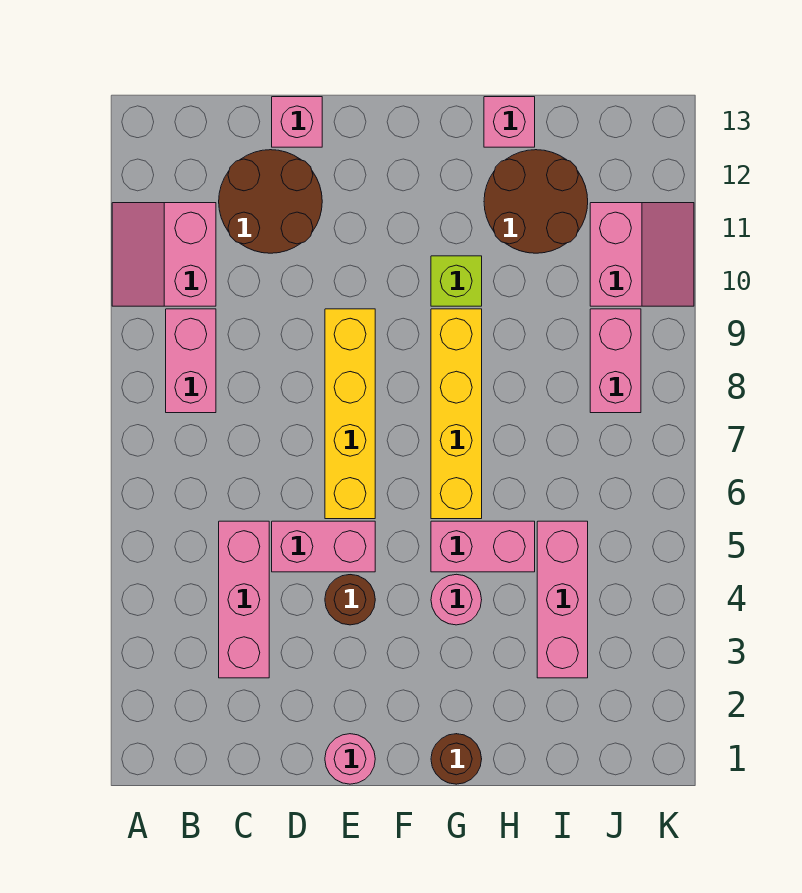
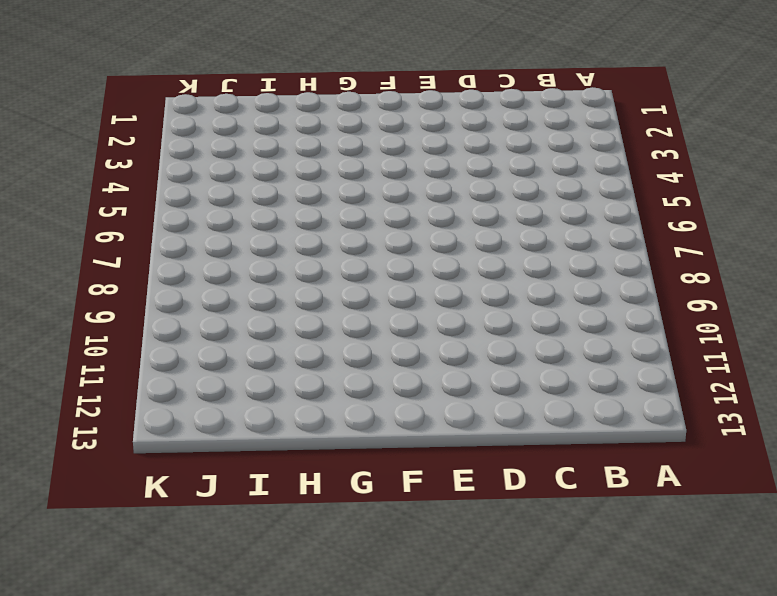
none -> pink slope A10:B11 level 1 top B
none -> pink brick B8:B9 level 1
none -> pink brick C3:C5 level 1

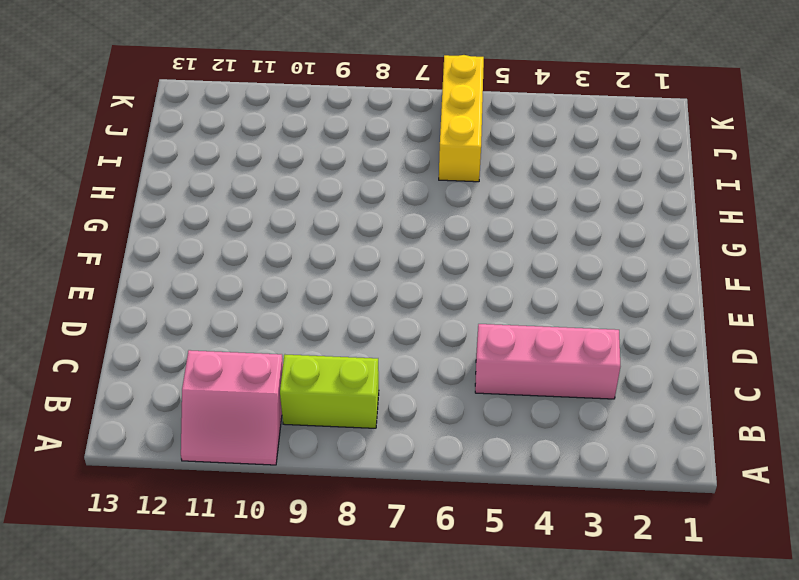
lime brick B8:B9 level 1 -> pink brick B8:B9 level 1
yellow brick I6:K6 level 1 -> none
none -> brown round brick C11:D12 level 1
none -> pink brick D5:E5 level 1
none -> pink brick D13 level 1

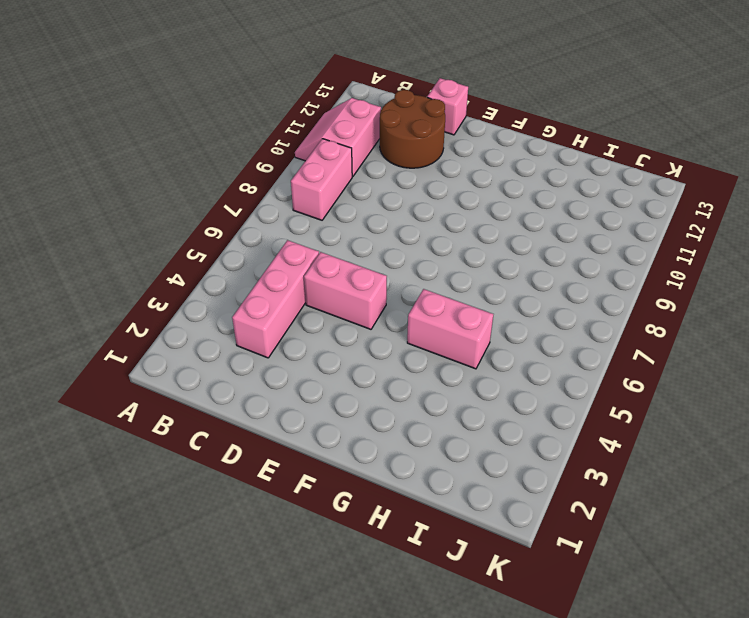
none -> pink round brick E1 level 1
none -> brown round brick E4 level 1
none -> yellow brick E6:E9 level 1

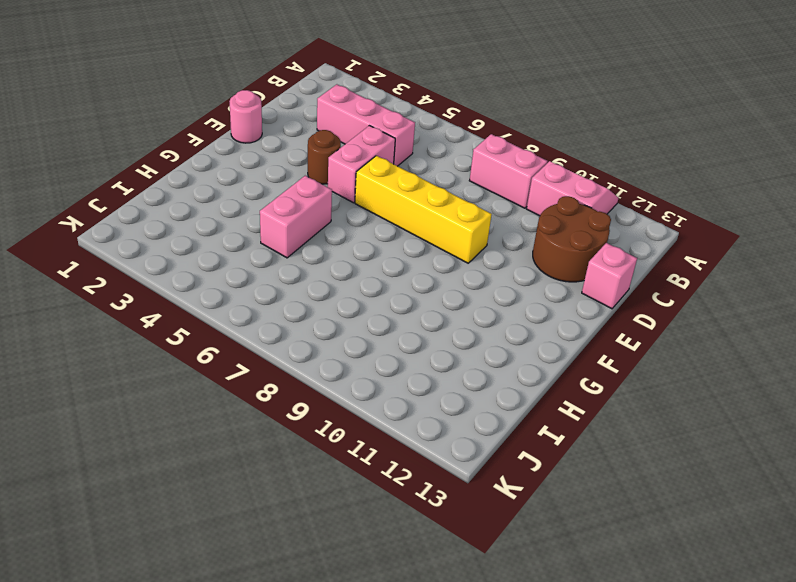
none -> brown round brick G1 level 1
none -> pink round brick G4 level 1
none -> yellow brick G6:G9 level 1

